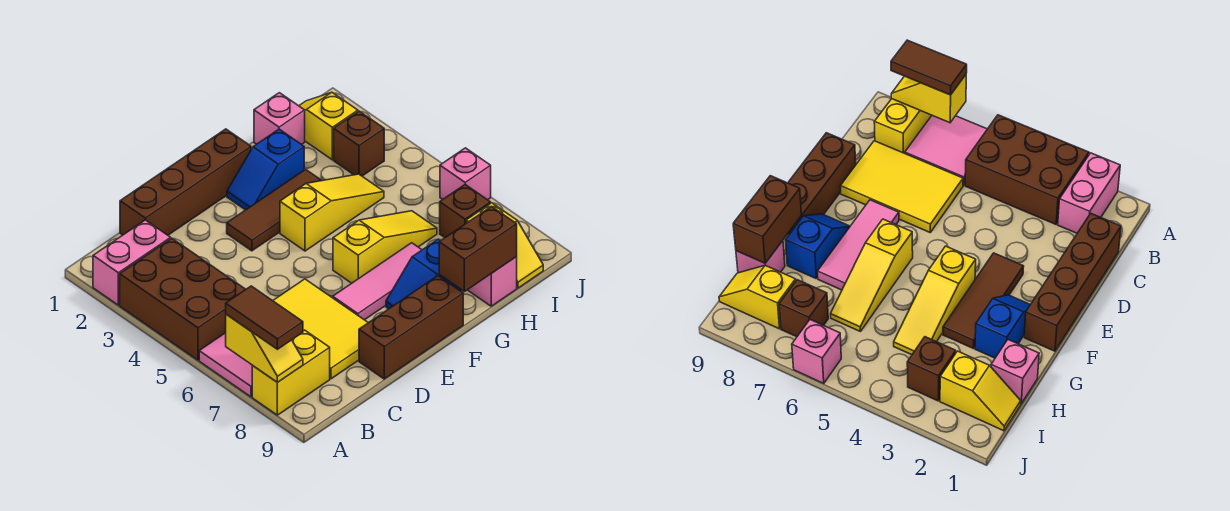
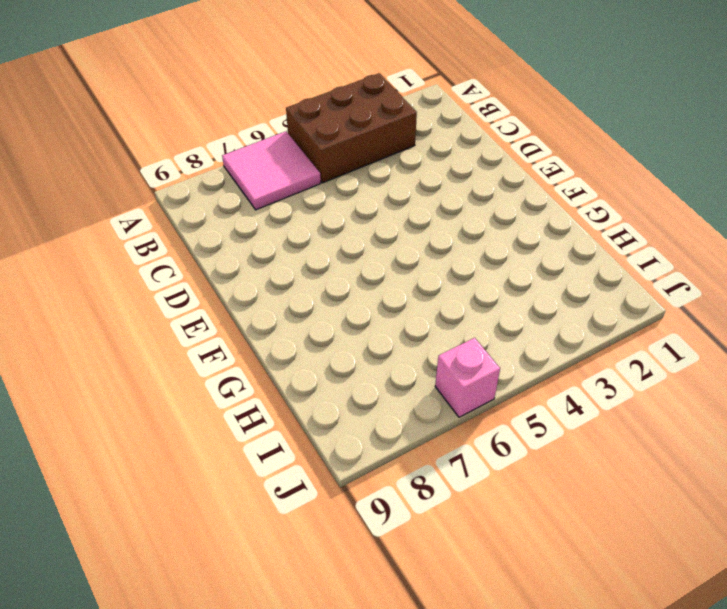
none -> pink brick A2:B2 level 1
none -> yellow brick A8:B8 level 1
none -> brown brick C1:F1 level 1

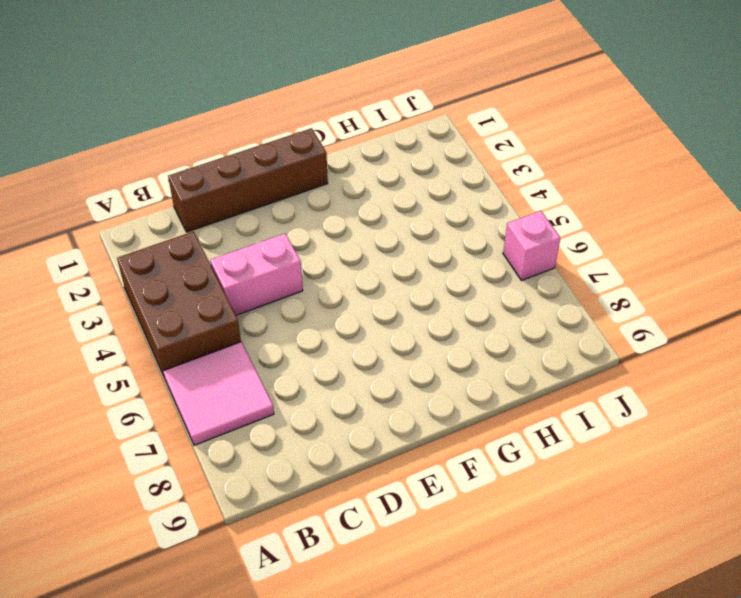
pink brick C4:D4 level 1 -> pink brick A2:B2 level 1
none -> yellow brick A8:B8 level 1
none -> yellow tile C6:D8 level 1
none -> brown brick D9:F9 level 1

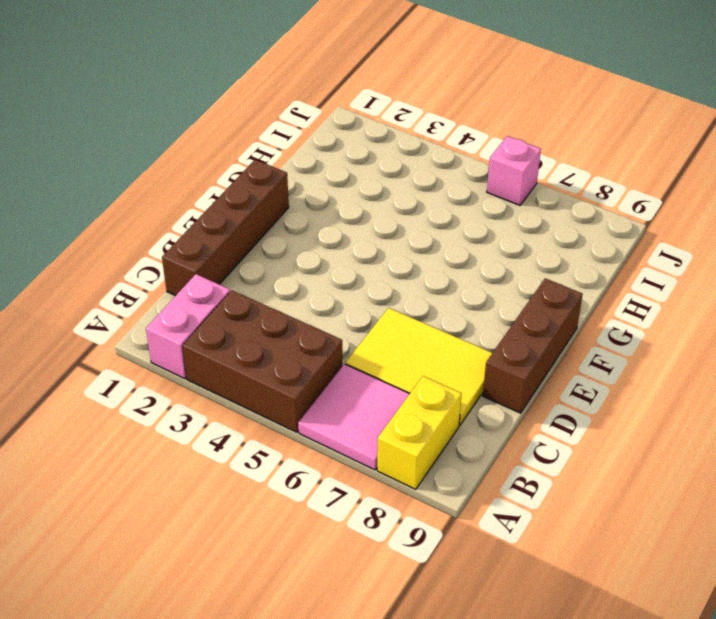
none -> brown tile E3:G3 level 1
none -> pink tile E7:G7 level 1
none -> blue slope F2:G2 level 1 top G

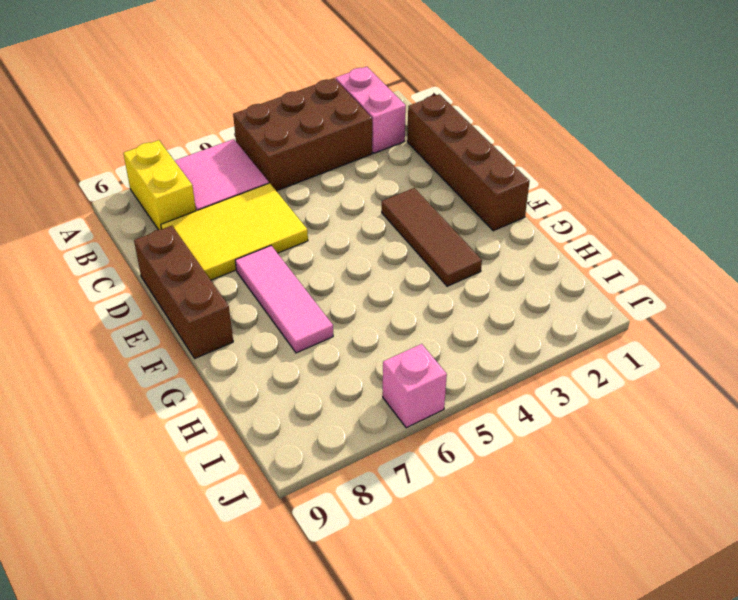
none -> blue slope F2:G2 level 1 top G
none -> yellow slope F4:H4 level 1 top F
none -> yellow slope F6:H6 level 1 top F

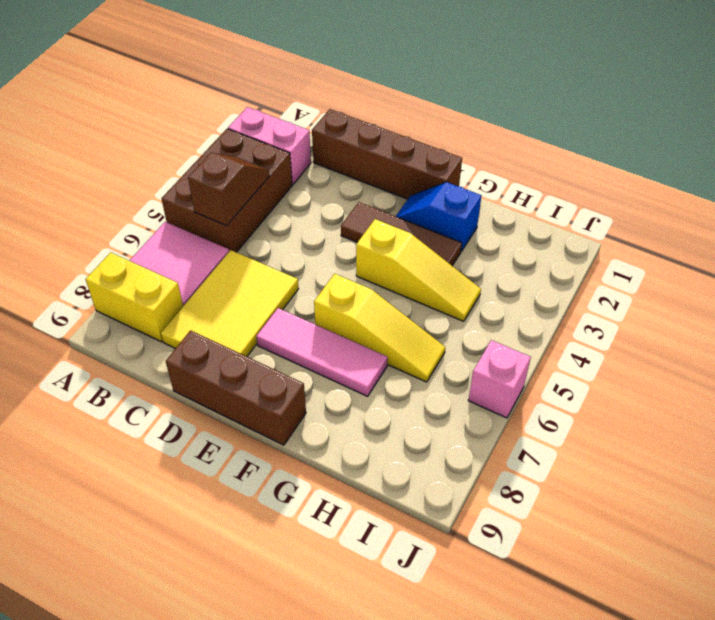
brown slope B4:B5 level 2 top 5 -> none
none -> blue slope F8:G8 level 1 top G
none -> pink brick H1 level 1
none -> pink brick H9 level 1

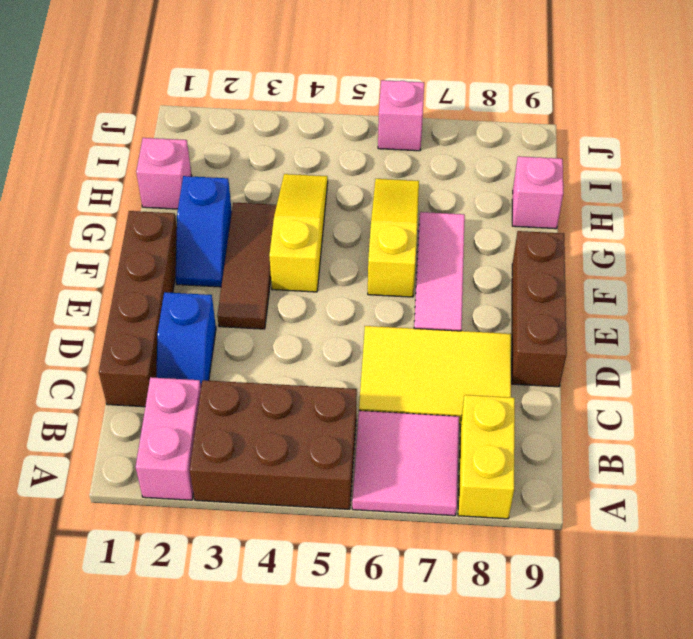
blue slope C2:D2 level 1 top D -> blue slope F8:G8 level 1 top G
none -> yellow slope I1:I2 level 1 top 2
none -> brown brick I3 level 1
none -> brown brick I7 level 1

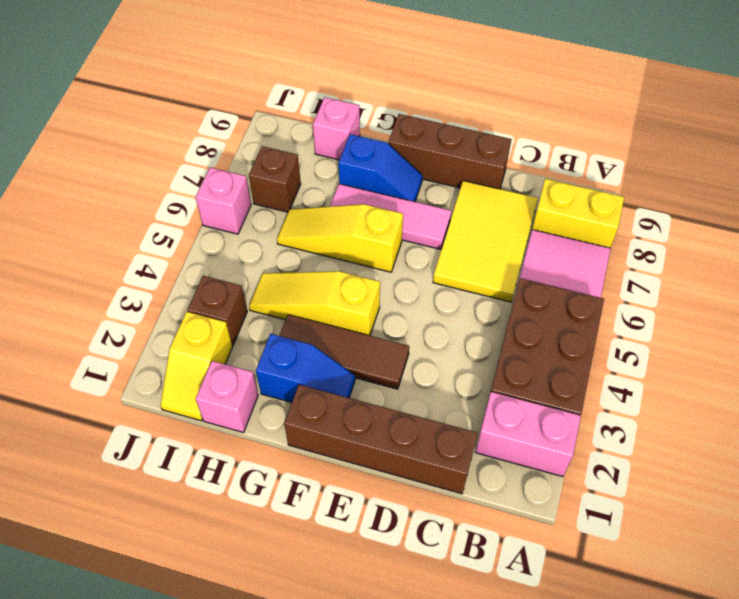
none -> yellow slope I8:I9 level 1 top 8
none -> yellow slope A7:A8 level 2 top 7
none -> brown brick G9:H9 level 2

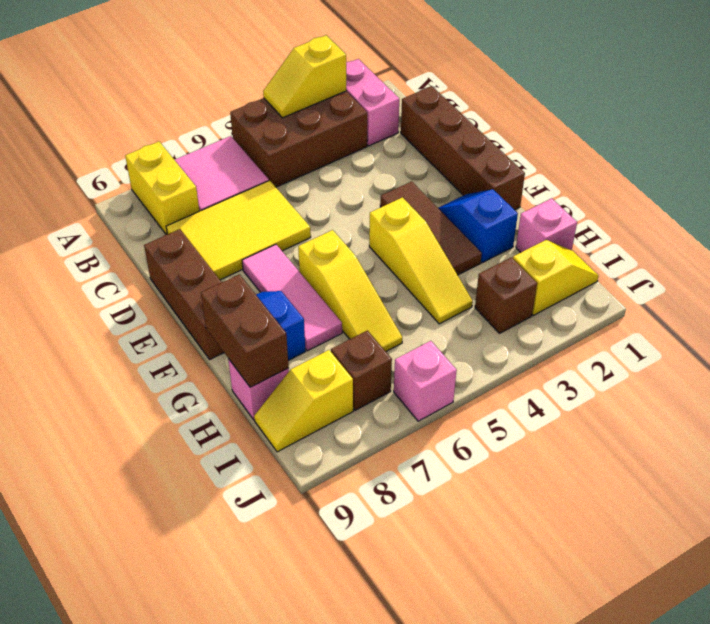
yellow slope A3:A4 level 2 top 3 -> yellow slope A7:A8 level 2 top 7
none -> brown tile A7:A8 level 3

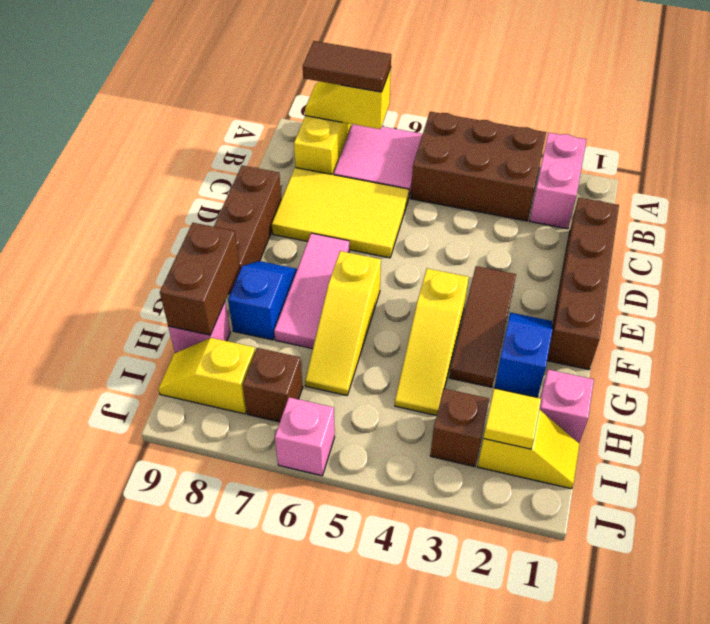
yellow tile I2 level 2 -> none

